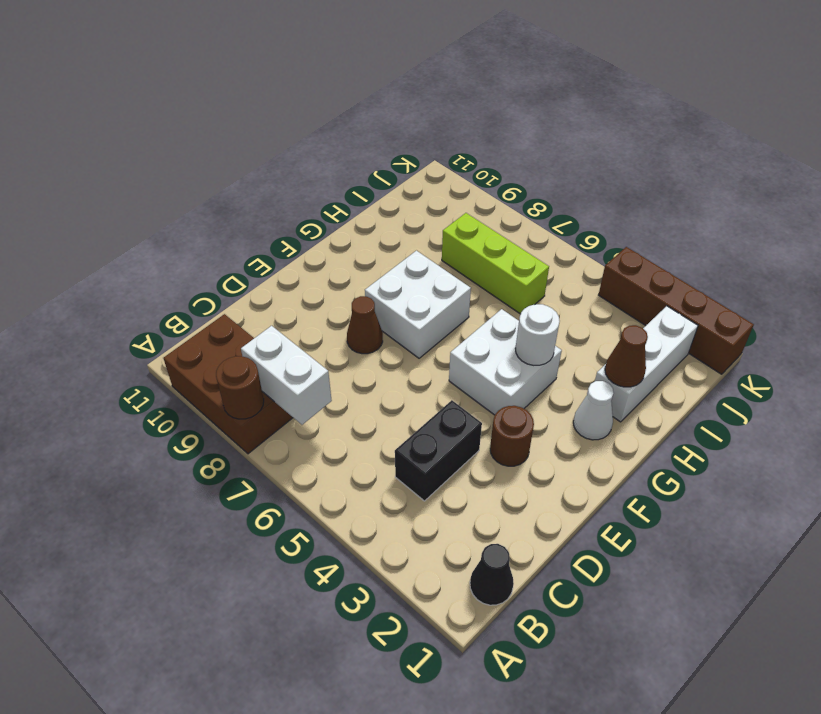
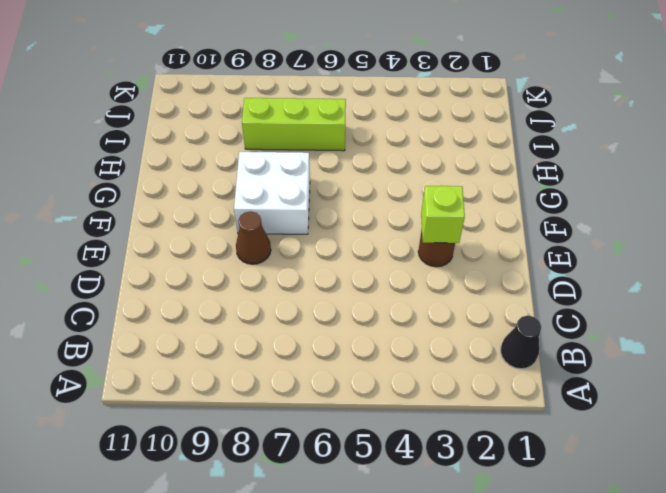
lime brick E3 level 2 -> none
none -> brown brick A8:B10 level 1
none -> black brick C4:D4 level 1
none -> white brick F4:G5 level 1

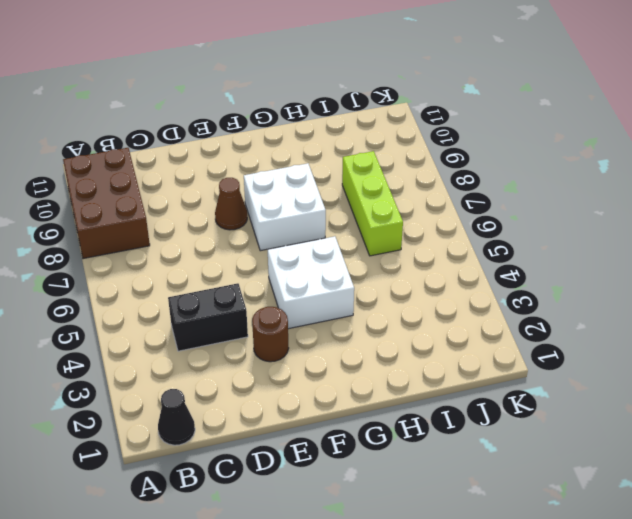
none -> white cone G2 level 1
none -> white brick H2:J2 level 1
none -> brown brick K1:K4 level 1

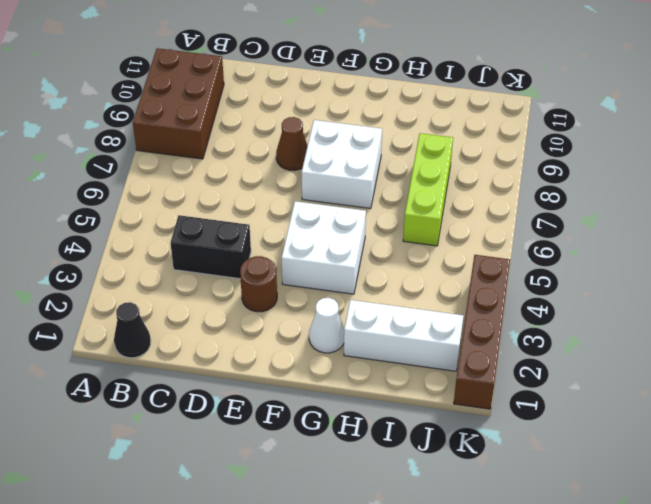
none -> brown round brick A8 level 2
none -> white brick B7:B8 level 2
none -> white round brick G4 level 2

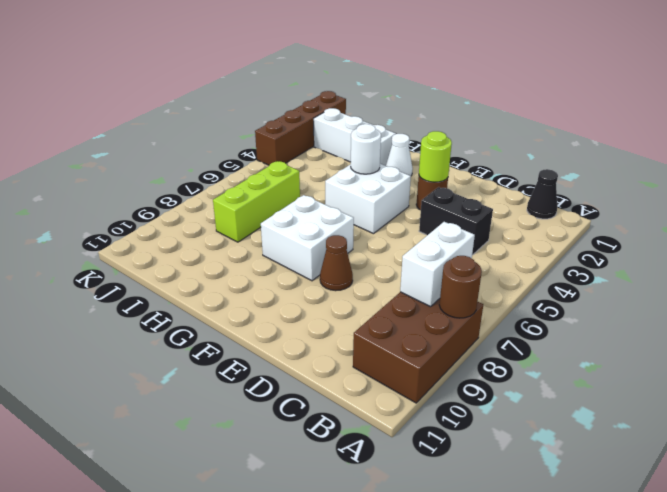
lime round brick E3 level 2 -> none
none -> brown cone H2 level 2

